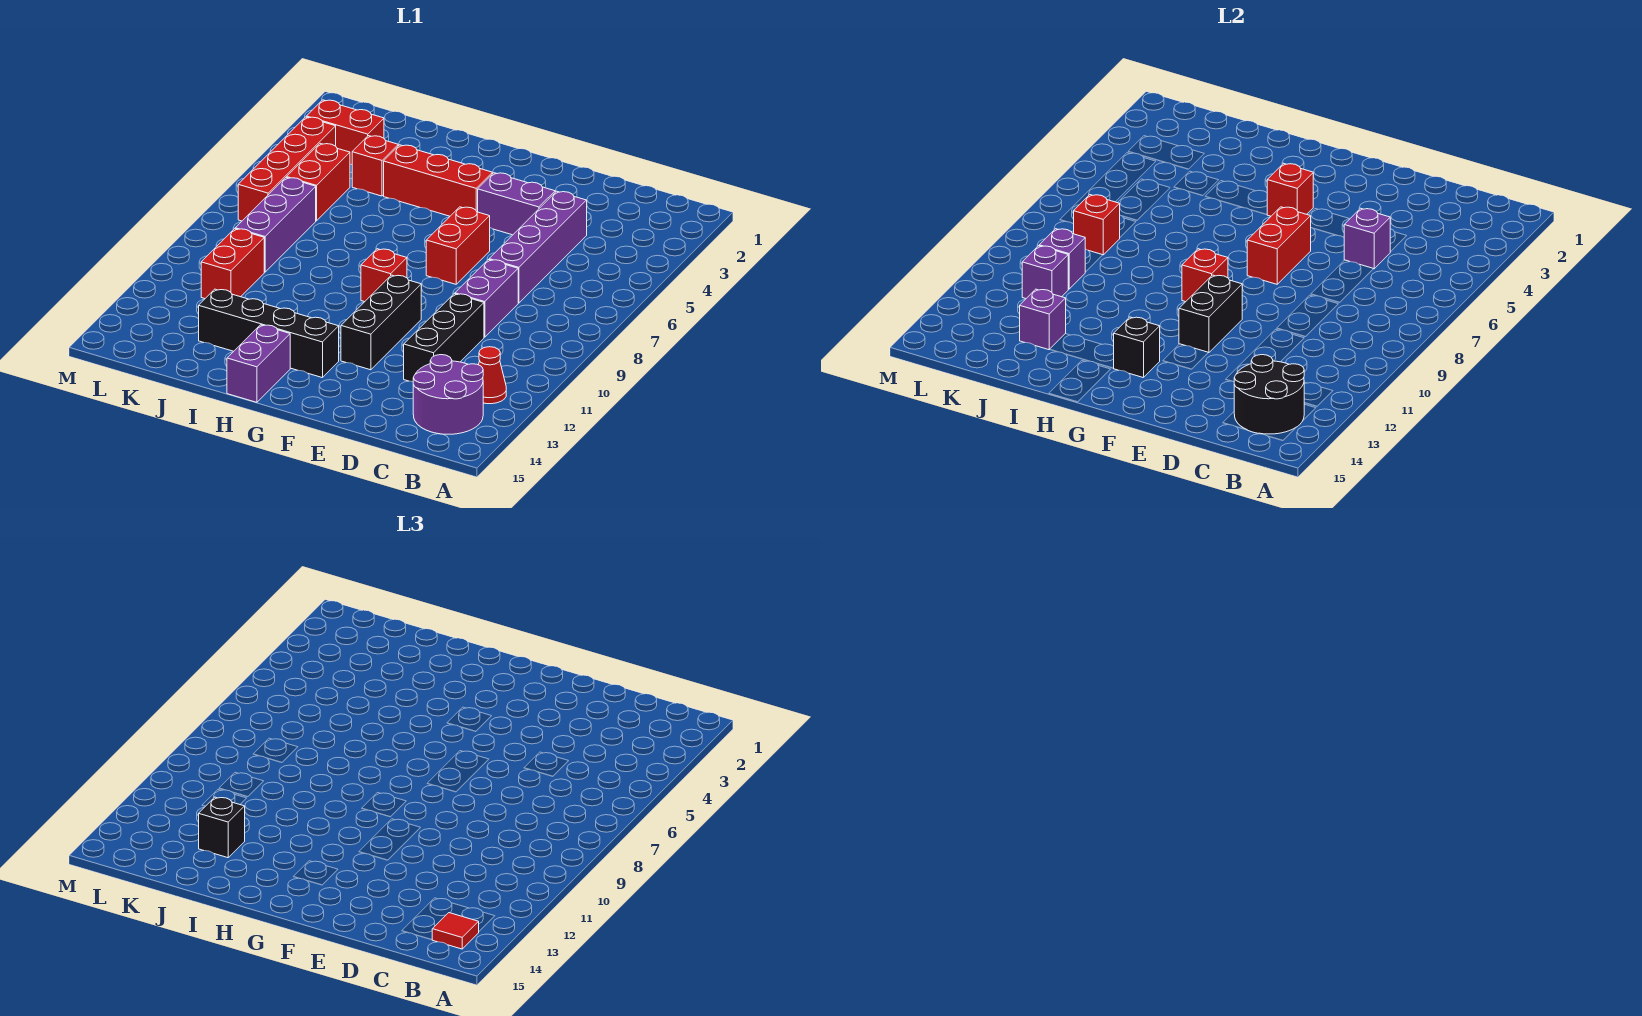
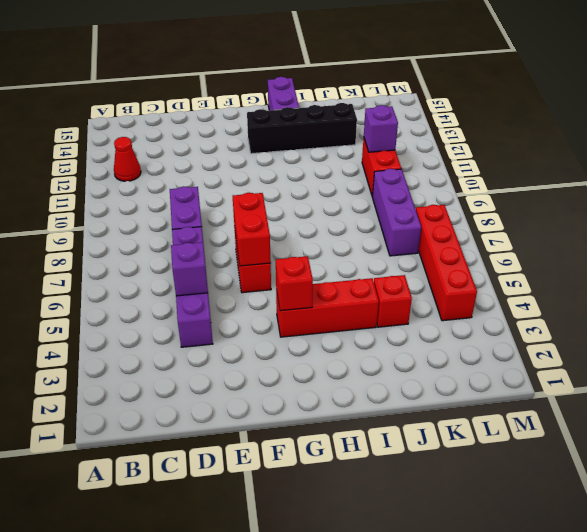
none -> purple round brick B13:C14 level 1
none -> black brick D10:D12 level 1
none -> purple brick E4:F4 level 1
none -> black brick F10:F12 level 1

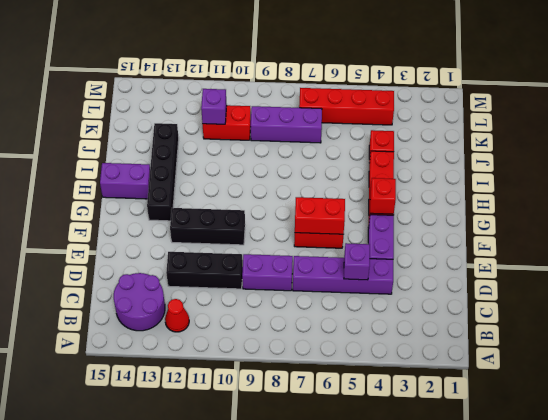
none -> red brick G9 level 1
none -> red brick K3:L3 level 1
none -> red brick K5:K6 level 1
none -> black round brick B13:C14 level 2

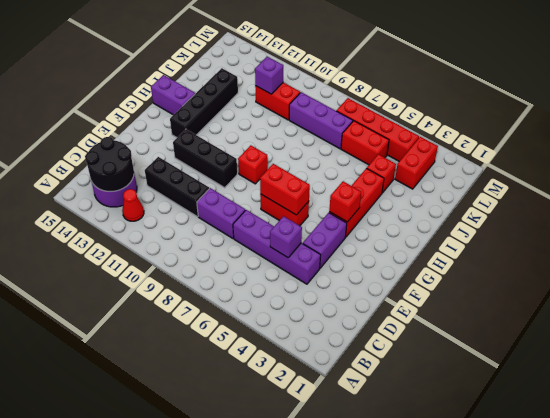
none -> black brick F10:F11 level 2
none -> red brick G9 level 2
none -> black brick G13 level 2
none -> purple brick J13 level 2

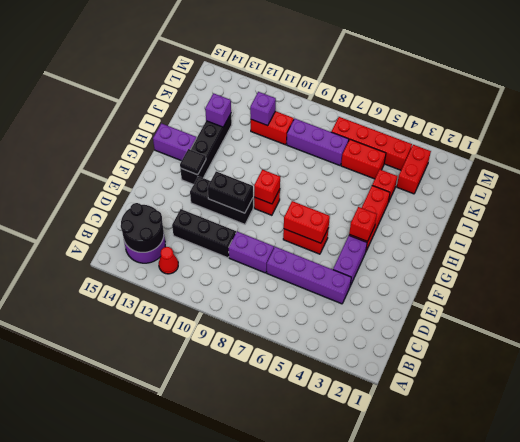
black tile G13 level 2 -> black brick G13 level 2
none -> purple brick D5 level 2
none -> red brick K8 level 2
none -> purple brick K10 level 2
none -> red tile B14 level 3

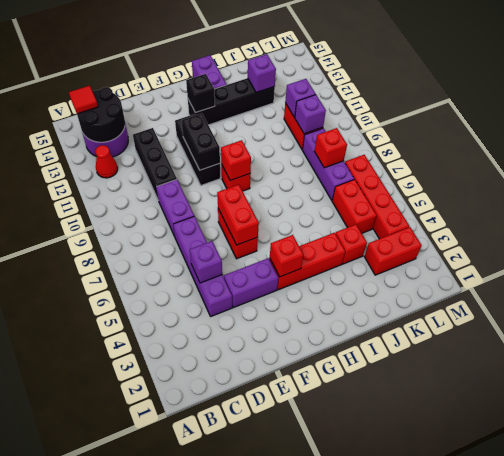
none -> black brick J13 level 3

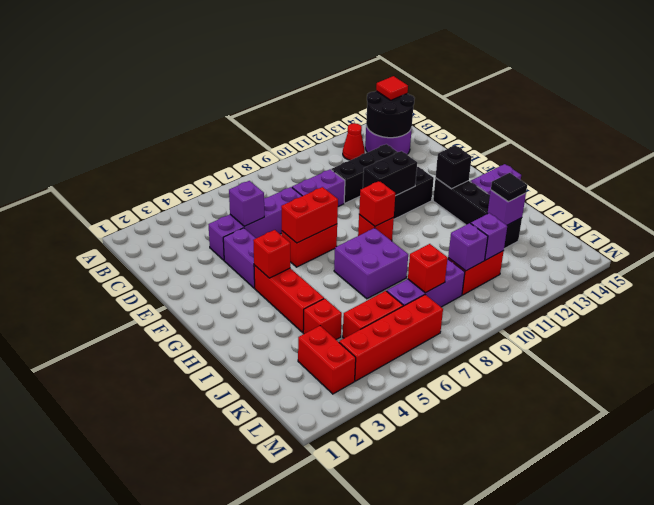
purple brick H7:I8 level 1 -> none
black tile J13 level 3 -> black brick J13 level 3

